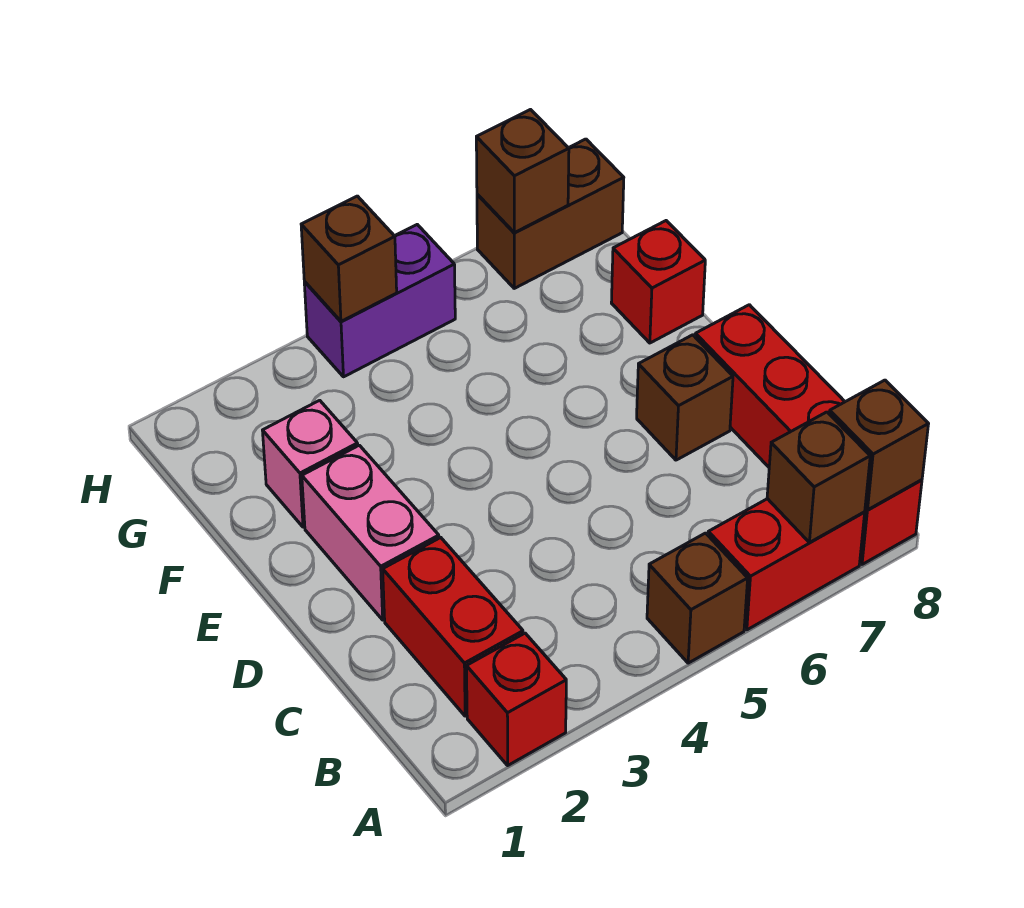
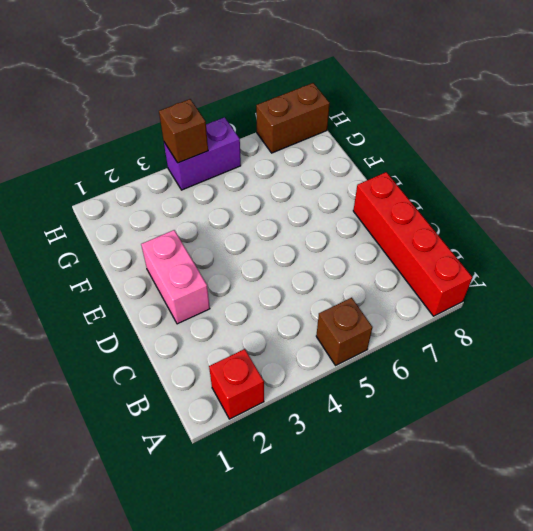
none -> red brick A6:A7 level 1
none -> red brick B2:C2 level 1
none -> brown brick D7 level 1

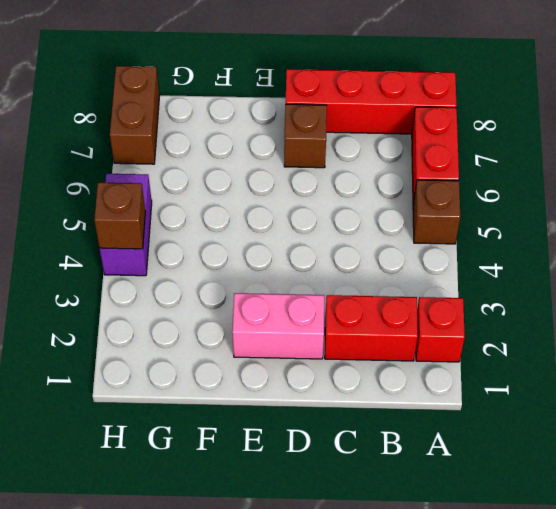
none -> pink brick F2 level 1
none -> red brick F8 level 1
none -> brown brick A7 level 2

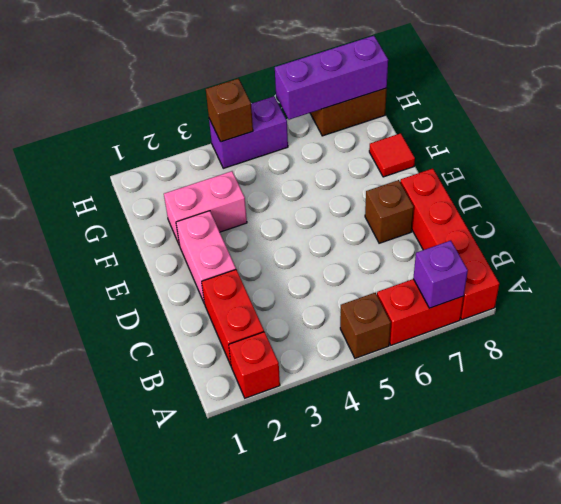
purple brick A7 level 2 -> brown brick A7 level 2
pink brick F2:F3 level 1 -> pink brick F2 level 1
red tile F8 level 1 -> red brick F8 level 1
purple brick H6:H8 level 2 -> brown brick H7 level 2
none -> brown brick A8 level 2

